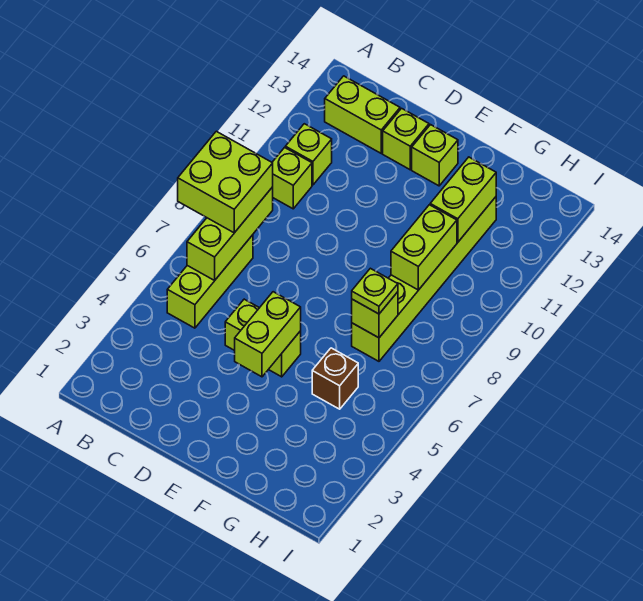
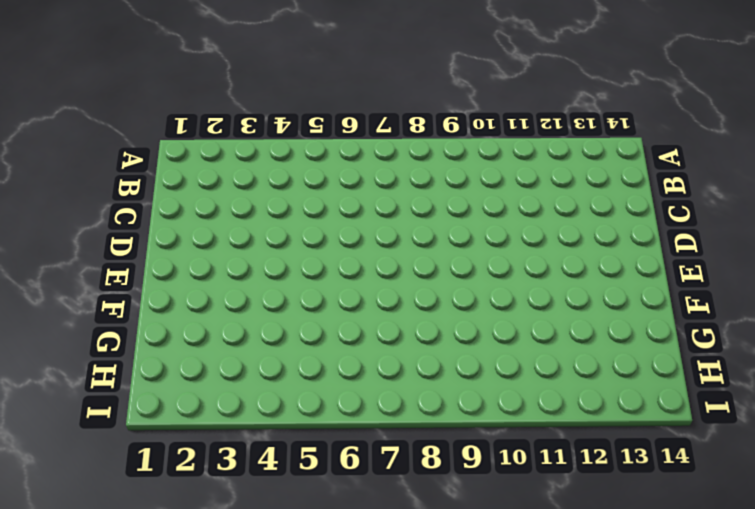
none -> lime brick B5:B7 level 1
none -> lime brick B10 level 1
none -> lime brick B11 level 1

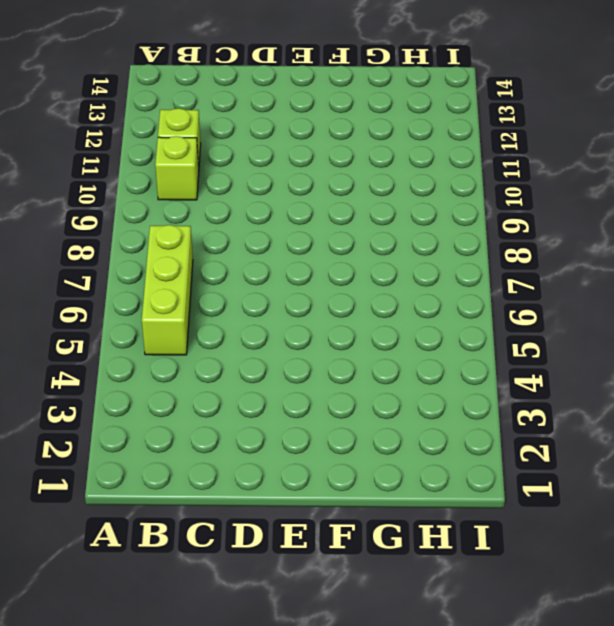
none -> lime brick B13:C13 level 1
none -> lime brick D5:E5 level 1
none -> lime brick D13 level 1

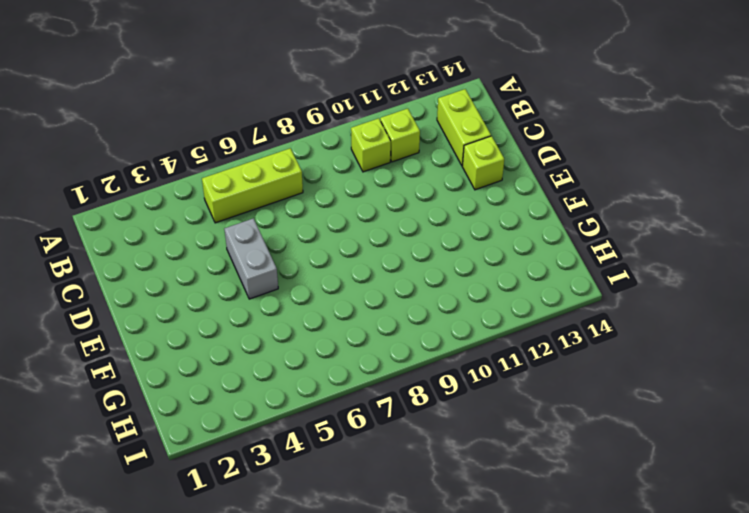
grey brick D5:E5 level 1 -> lime brick D5:E5 level 1
none -> lime brick E13 level 1
none -> brown brick G5 level 1
none -> lime brick G7:G12 level 1

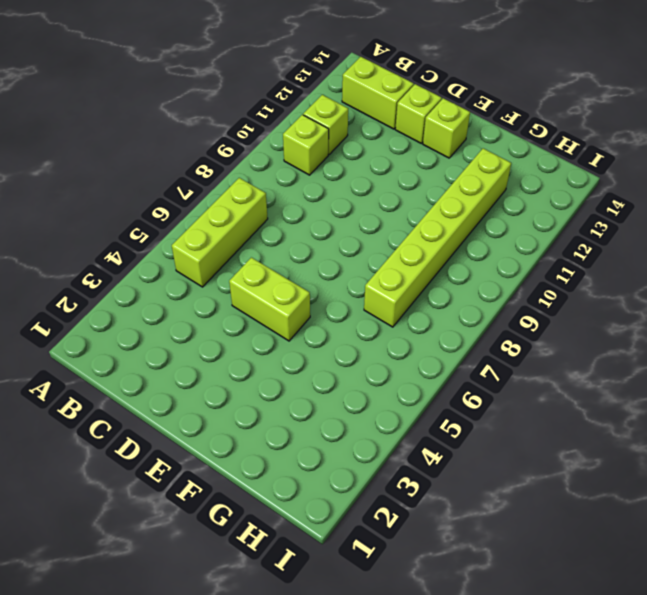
none -> brown brick G5 level 1
none -> lime brick B6:B8 level 2
none -> lime brick E4:E5 level 2

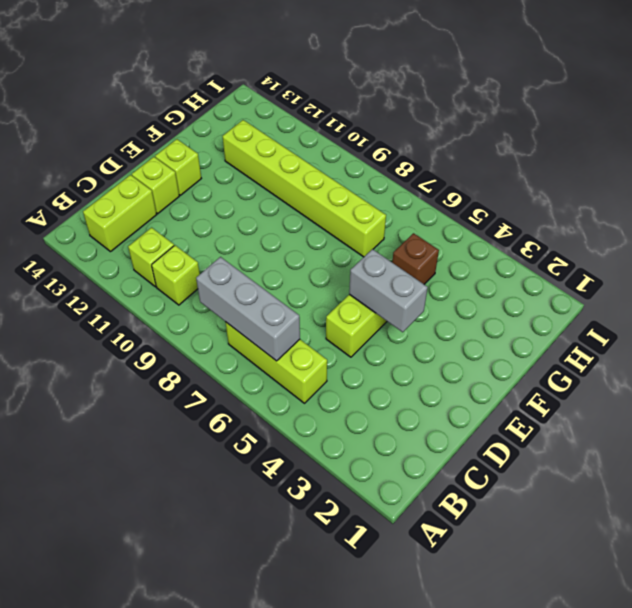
grey brick B6:B8 level 2 -> lime brick B6:B8 level 2
grey brick E4:E5 level 2 -> lime brick E4:E5 level 2
none -> lime brick G7 level 2
none -> lime brick G9:G10 level 2
none -> lime brick G11:G12 level 2

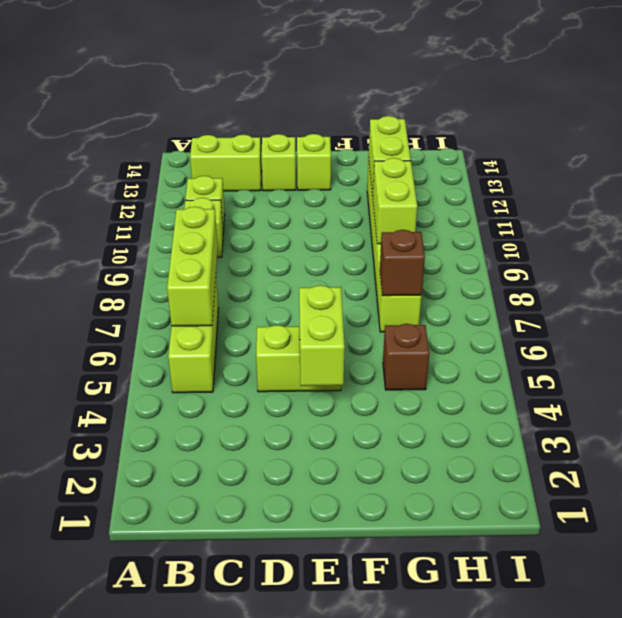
brown brick G7 level 2 -> lime brick G7 level 2
none -> lime brick A7:B8 level 3
none -> lime plate G7 level 3

